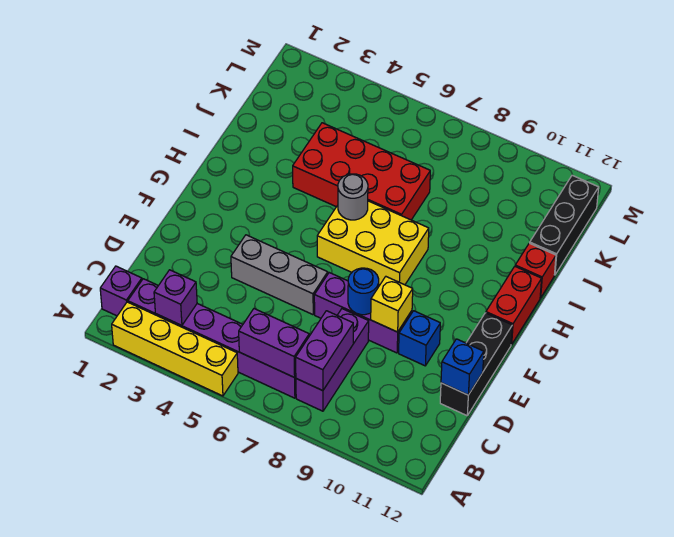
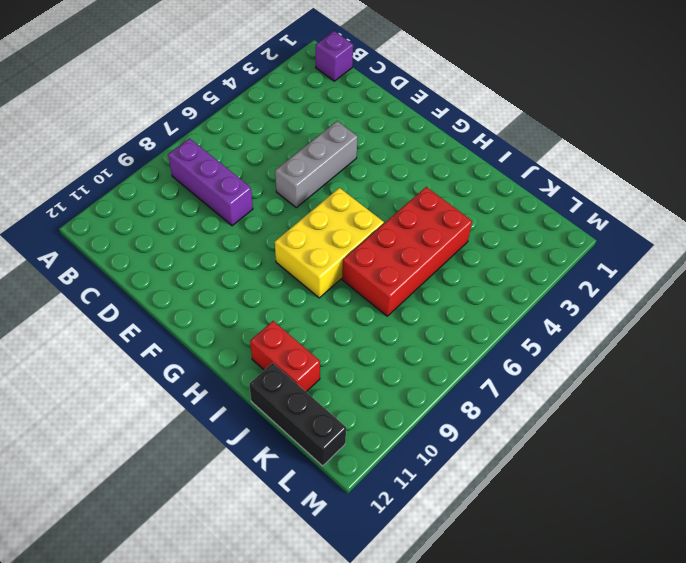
red brick I11:J11 level 1 -> red brick G12:H12 level 1
none -> yellow brick A2:A5 level 1
none -> purple brick B2:B7 level 1
none -> black brick D12:F12 level 1

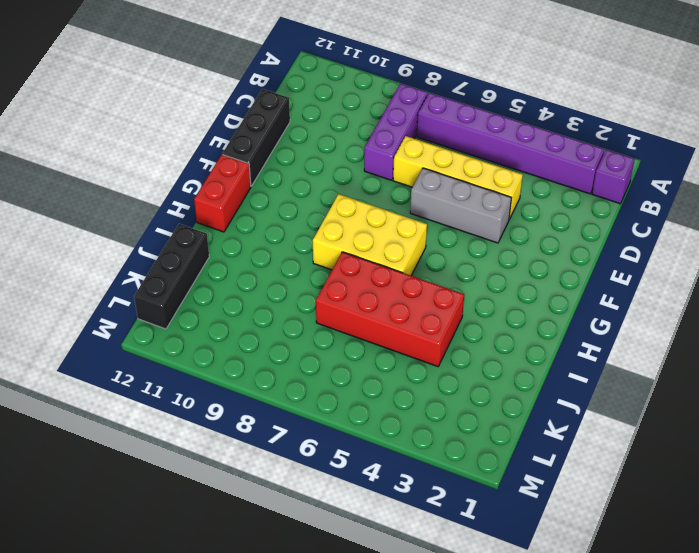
yellow brick D4:D7 level 1 -> yellow brick A2:A5 level 1
none -> purple brick E7:E9 level 1
none -> blue brick E10 level 1
none -> red brick I12 level 1

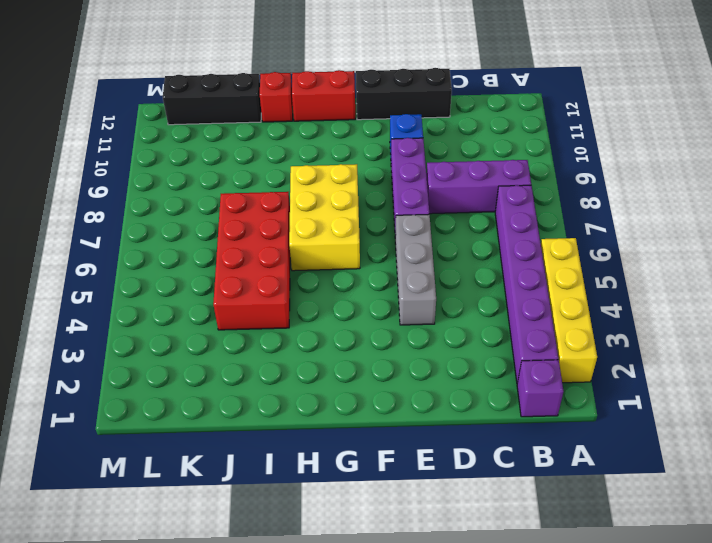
none -> purple brick B3 level 2
none -> purple brick B6:B7 level 2
none -> purple brick B8:C8 level 2

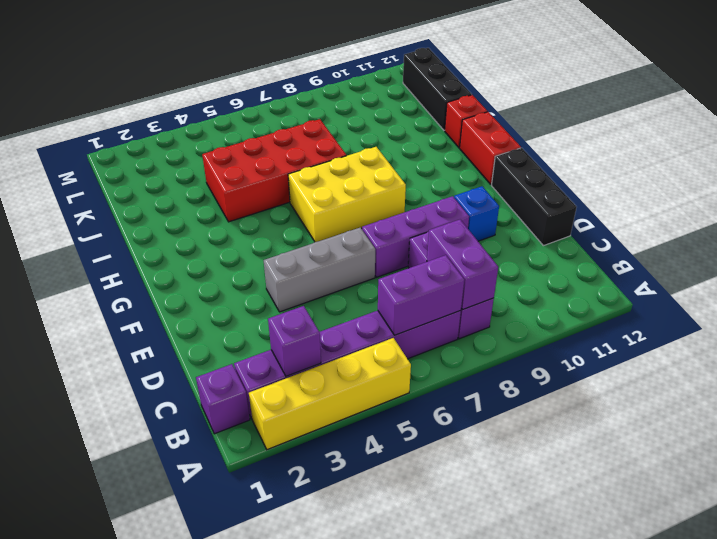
none -> blue brick D12 level 2
none -> blue round brick E8 level 2
none -> yellow brick E9 level 2

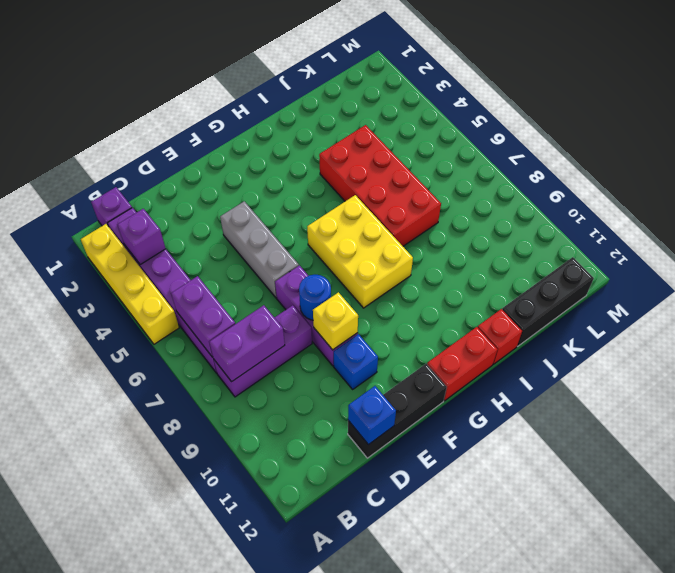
none -> grey round brick H6 level 2

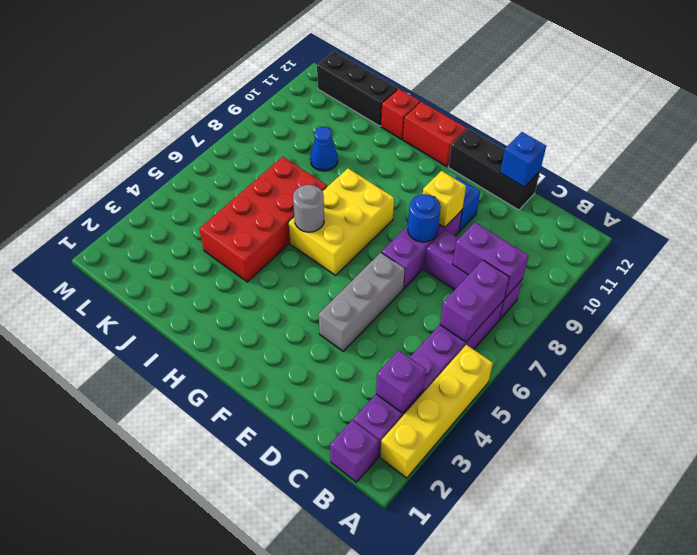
blue cone J9 level 1 -> none

